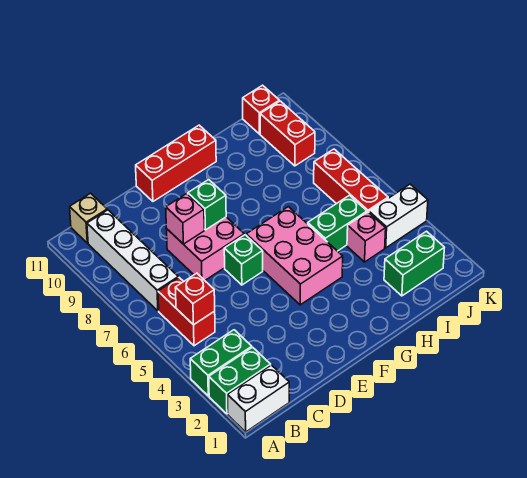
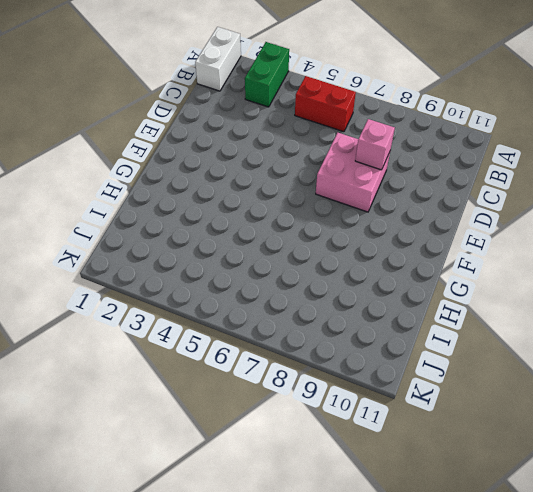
none -> green brick A2:B2 level 1
none -> white brick B7:B10 level 1
none -> tan brick B11 level 1

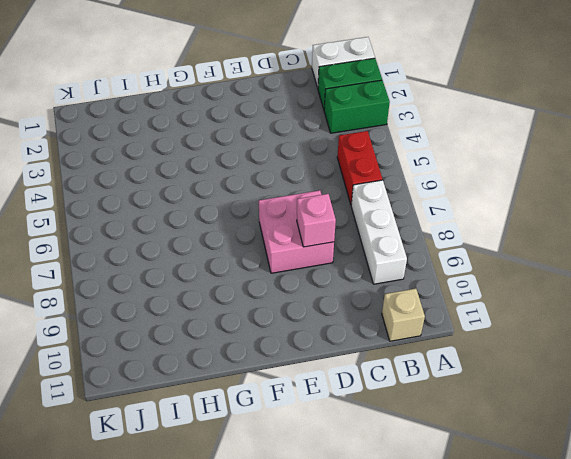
white brick B7:B9 level 1 -> white brick B7:B10 level 1
none -> green brick E6 level 1
none -> red brick E11:G11 level 1
none -> pink brick F4:G6 level 1

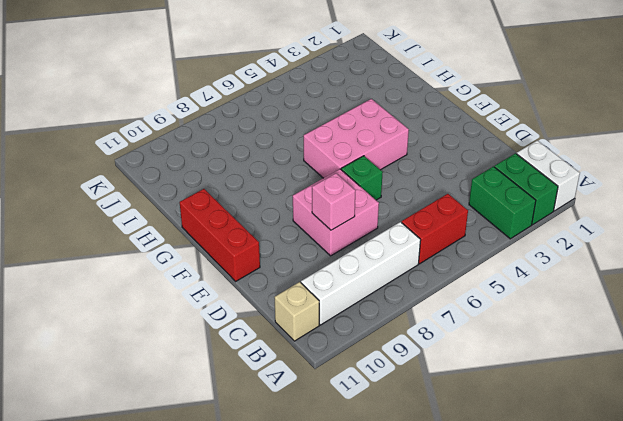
none -> green brick H5:I5 level 1
none -> green brick I2:J2 level 1
none -> pink brick I4 level 1

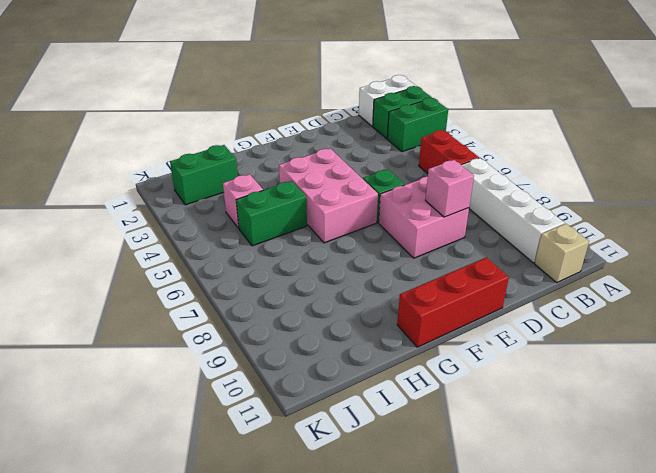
none -> white brick J4:K4 level 1
none -> red brick J5:J7 level 1
none -> red brick J9:J10 level 1

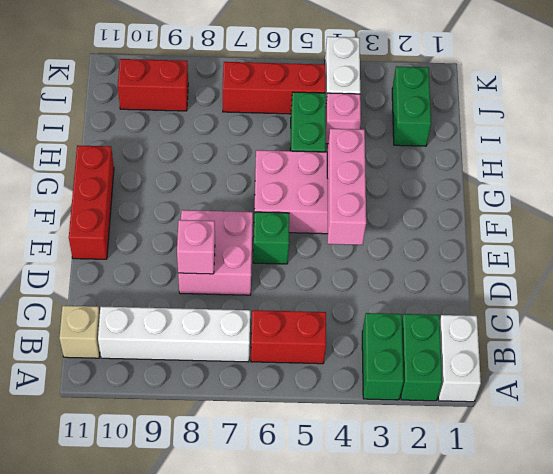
pink brick E4:G4 level 2 -> none
none -> red brick J11 level 1
none -> red brick B5 level 2
none -> green brick E8 level 2

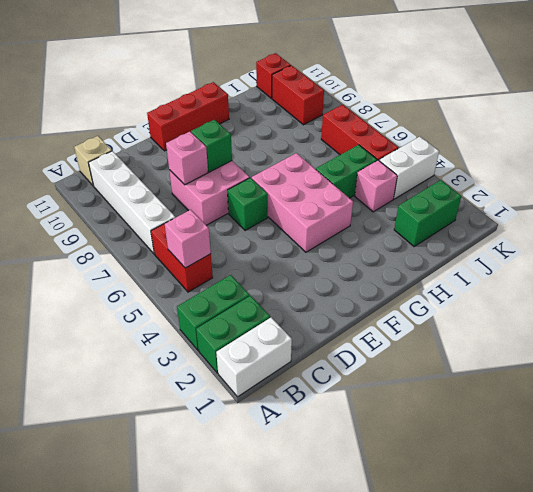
pink brick B5 level 2 -> red brick B5 level 2

